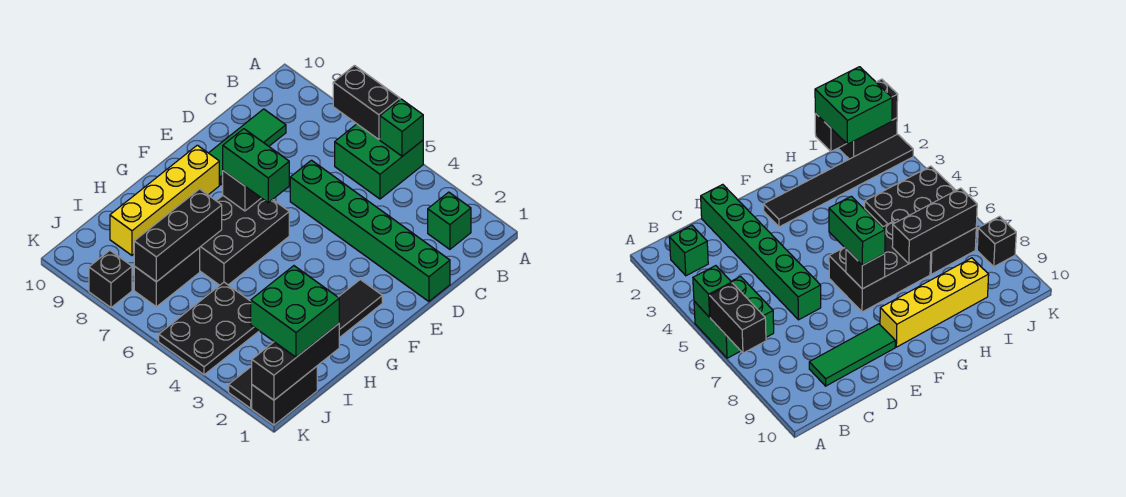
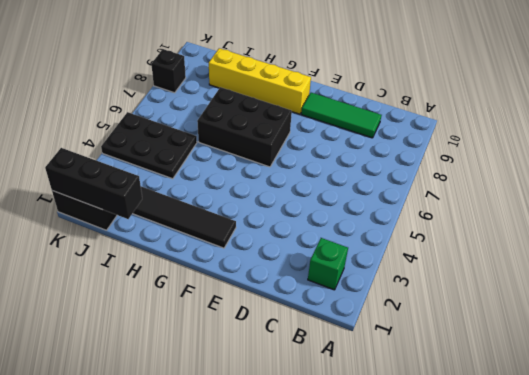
none -> green brick A5:B6 level 1
none -> green brick D1:D6 level 1
none -> black brick I7:J7 level 1

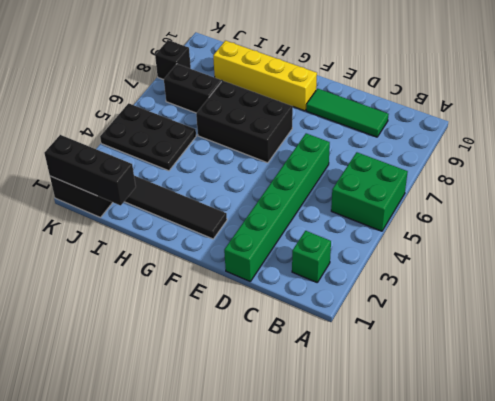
none -> green brick A5 level 2
none -> black brick A6:A7 level 2
none -> black brick F7 level 2

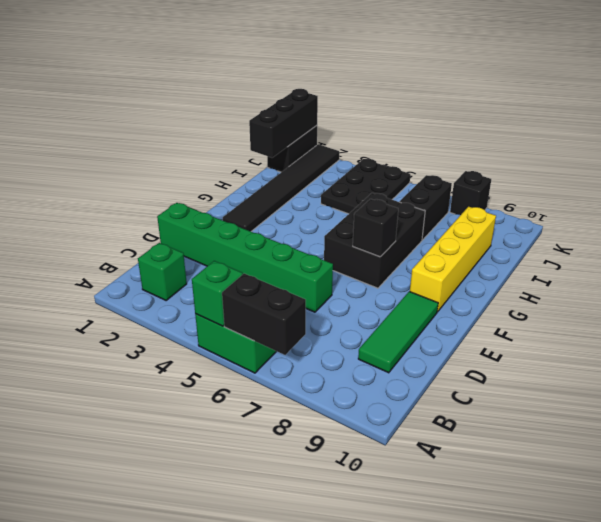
none -> black brick H7:J7 level 2
none -> green brick F6:F7 level 3
none -> green brick I1:J2 level 3

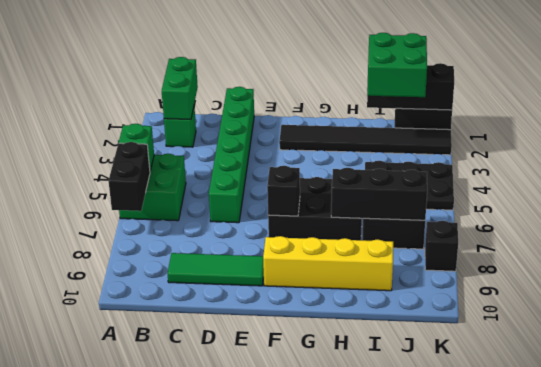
green brick B1:B2 level 2 -> green brick F6:F7 level 3

